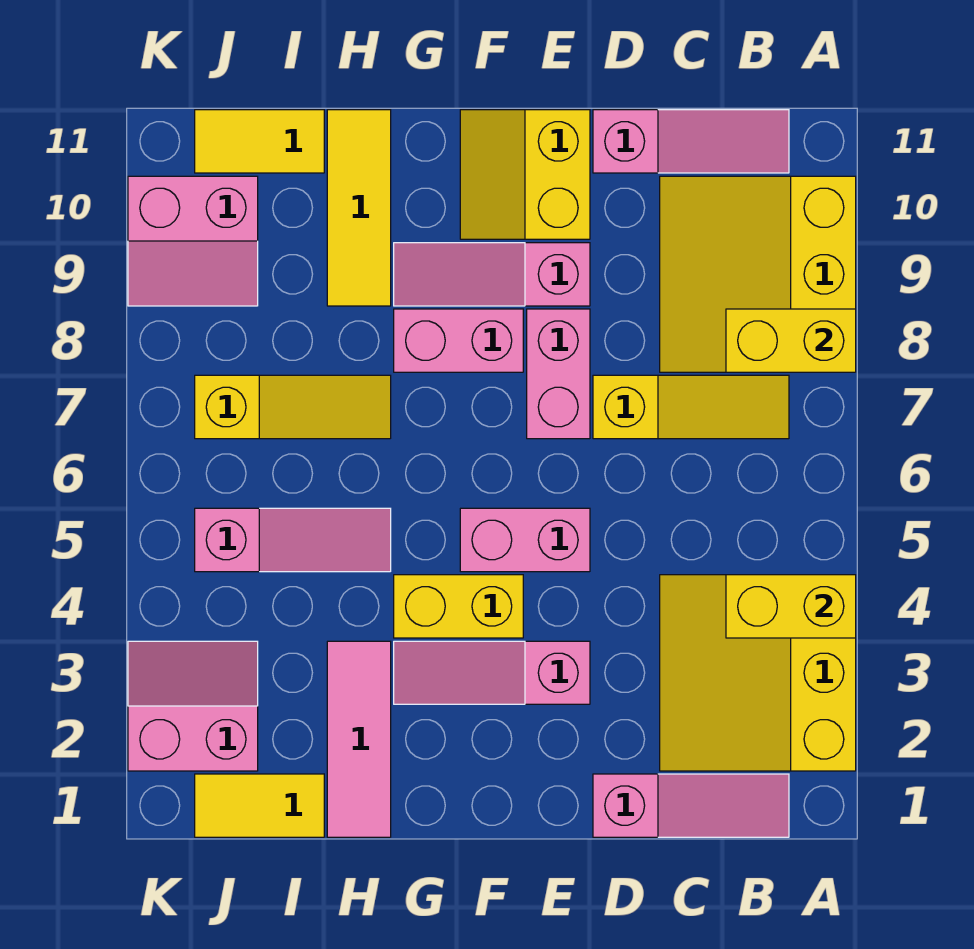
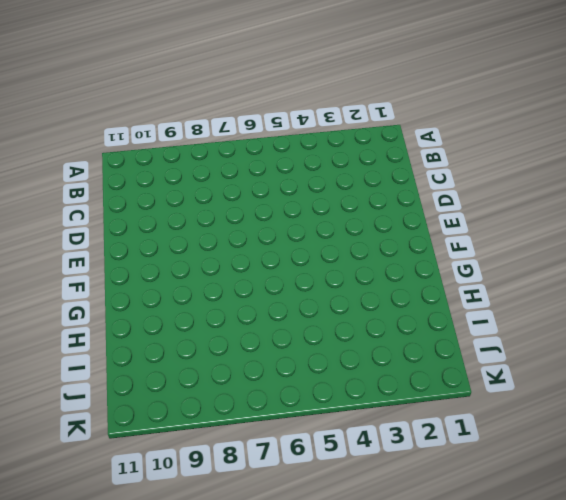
none -> yellow slope A2:C4 level 1 top A
none -> yellow slope A8:C10 level 1 top A
none -> pink slope B1:D1 level 1 top D

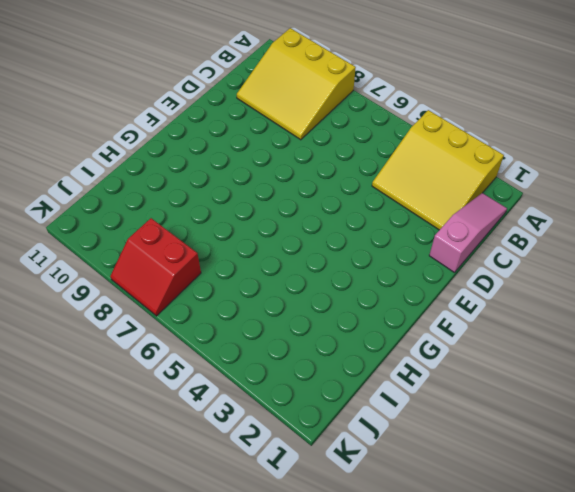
red slope J7:K8 level 1 top J -> yellow slope H7:J7 level 1 top J
none -> yellow slope B7:D7 level 1 top D
none -> pink slope B11:D11 level 1 top D
none -> pink slope E3:G3 level 1 top E

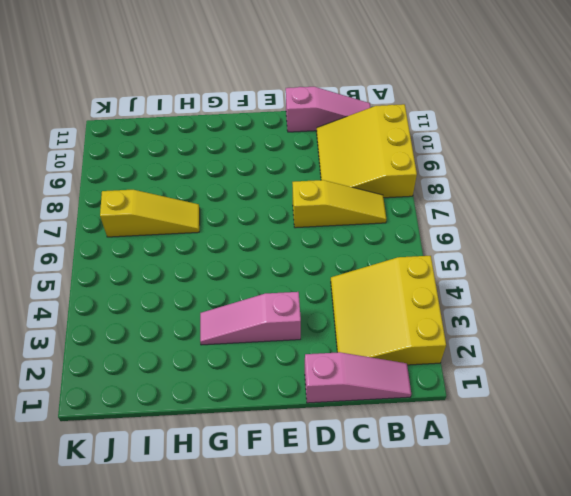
none -> pink brick E5:F5 level 1
none -> pink brick E7:E8 level 1
none -> pink slope E9:G9 level 1 top E

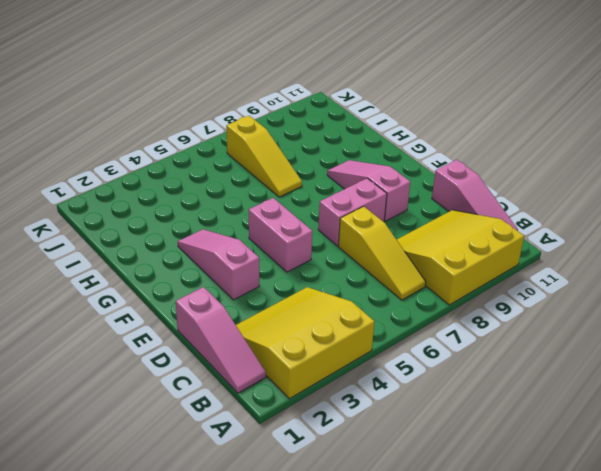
none -> yellow slope E10:F11 level 1 top E
none -> yellow brick F4:G4 level 1
none -> pink brick F8:G8 level 1

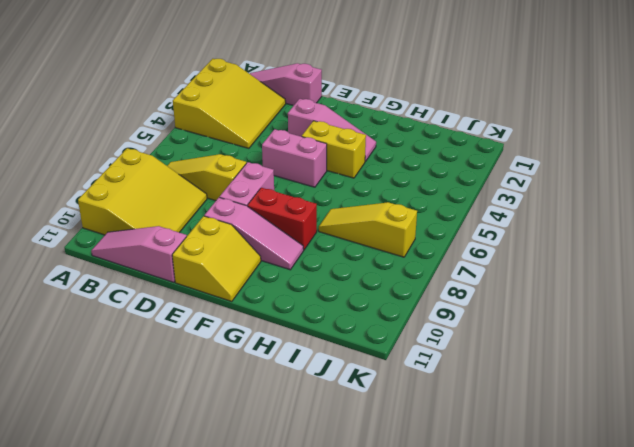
red brick F8:G8 level 1 -> pink brick F8:G8 level 1
none -> pink tile H1:H3 level 1
none -> pink slope H5:J5 level 1 top J
none -> yellow tile H9:H11 level 1

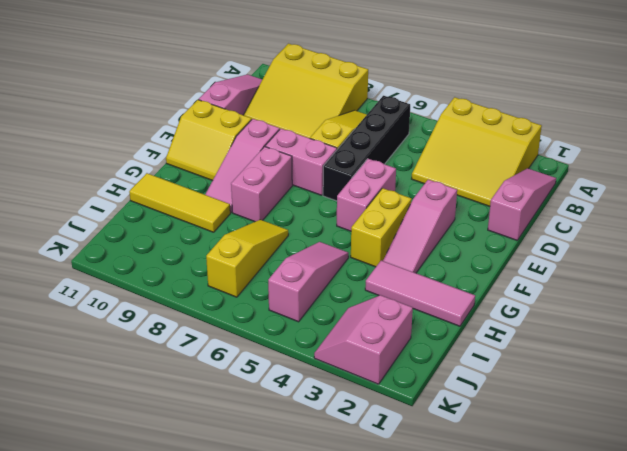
black brick B6:E6 level 1 -> none
none -> yellow tile I1:J1 level 1
none -> yellow tile I11:J11 level 1
none -> pink slope J9:K10 level 1 top 10

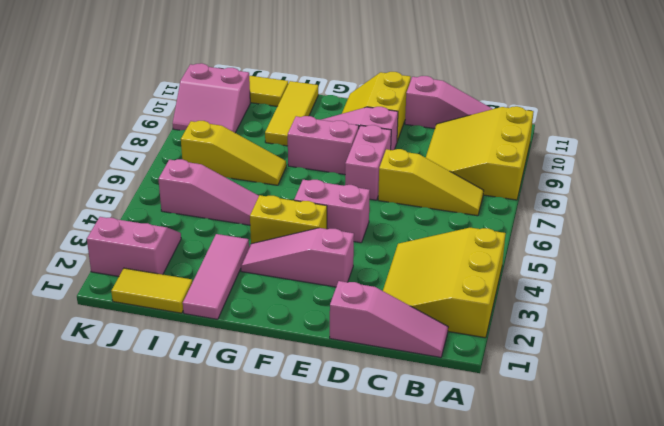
none -> yellow brick A4:B4 level 2
none -> yellow brick A8:B8 level 2

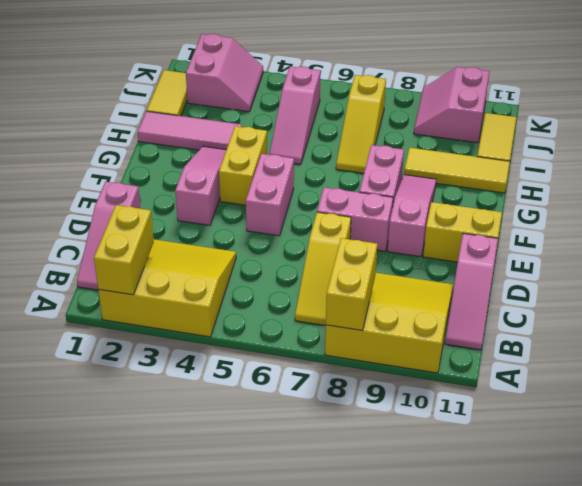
yellow brick A2:B2 level 2 -> yellow brick A4:B4 level 2

